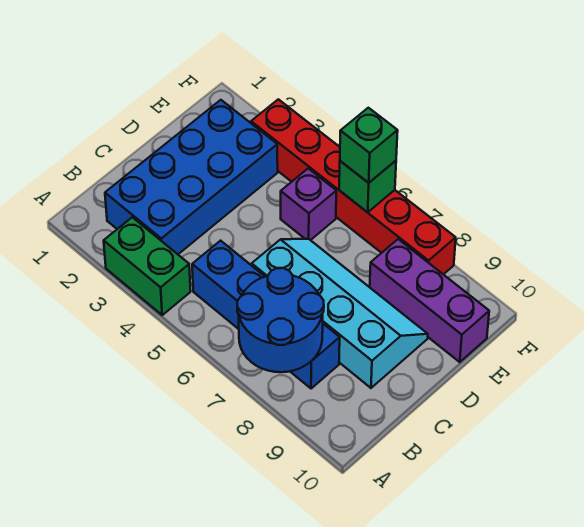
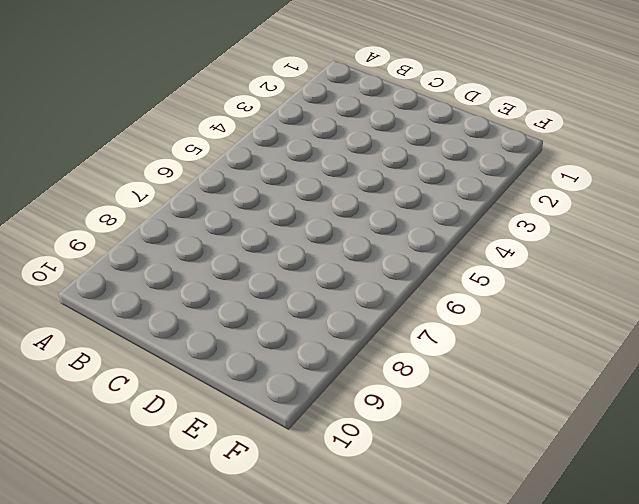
none -> green brick A3:A4 level 1
none -> blue brick B2:E3 level 1

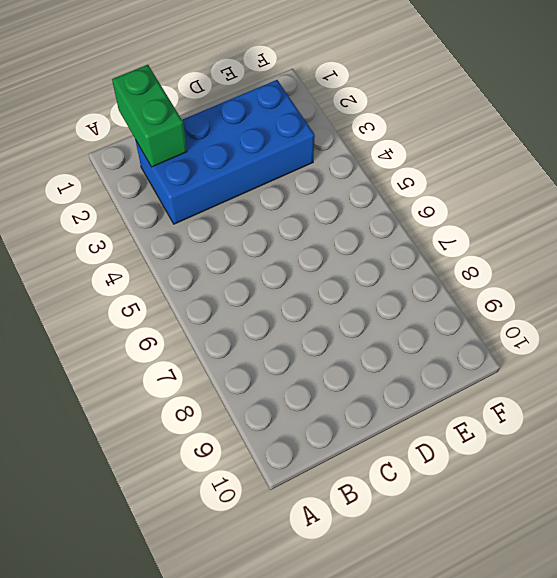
green brick B1:B2 level 2 -> green brick A3:A4 level 1
none -> blue brick B5:B8 level 1
none -> cyan slope C6:D9 level 1 top C

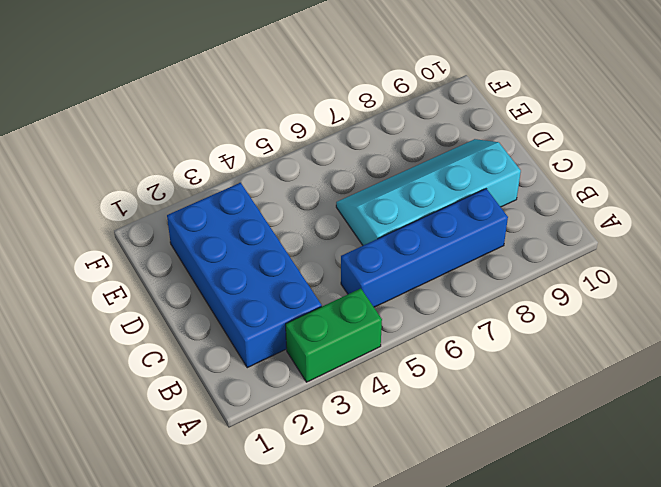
none -> purple brick E5 level 1
none -> purple brick E8:E10 level 1

